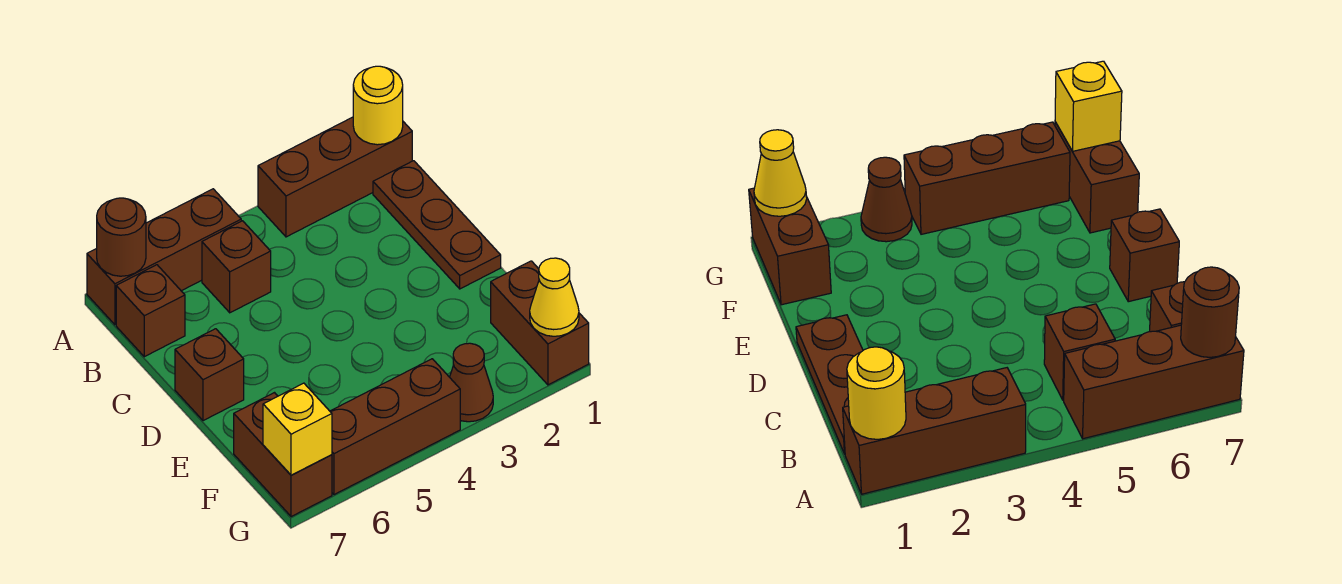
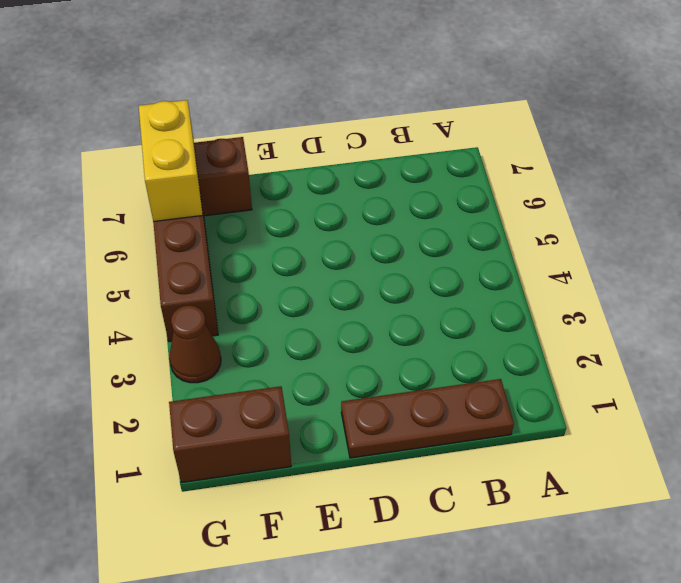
yellow brick G6:G7 level 2 -> yellow brick G7 level 2
none -> brown brick A1:A3 level 1
none -> brown brick A5:A7 level 1
none -> brown brick B5 level 1

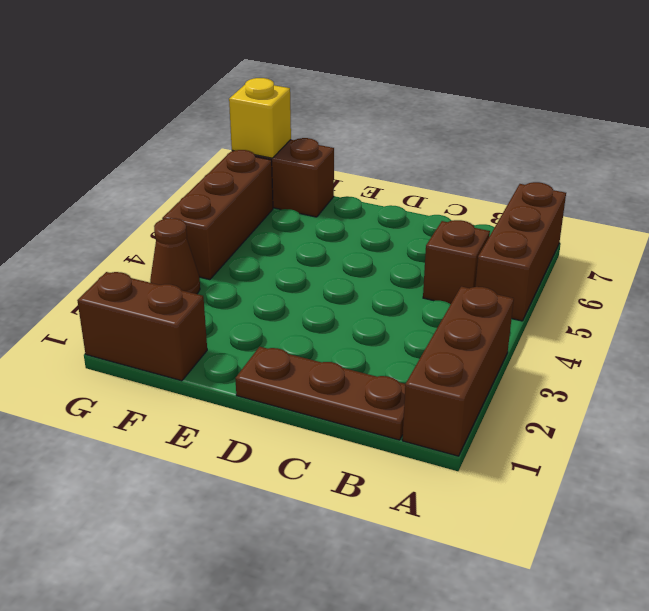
none -> brown brick B7 level 1
none -> brown brick D7 level 1
none -> yellow round brick A1 level 2

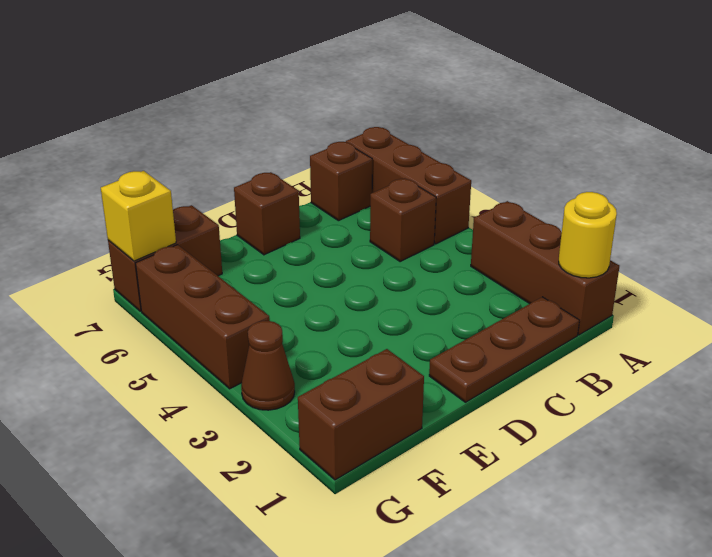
none -> brown round brick A7 level 2
none -> yellow cone G1 level 2

